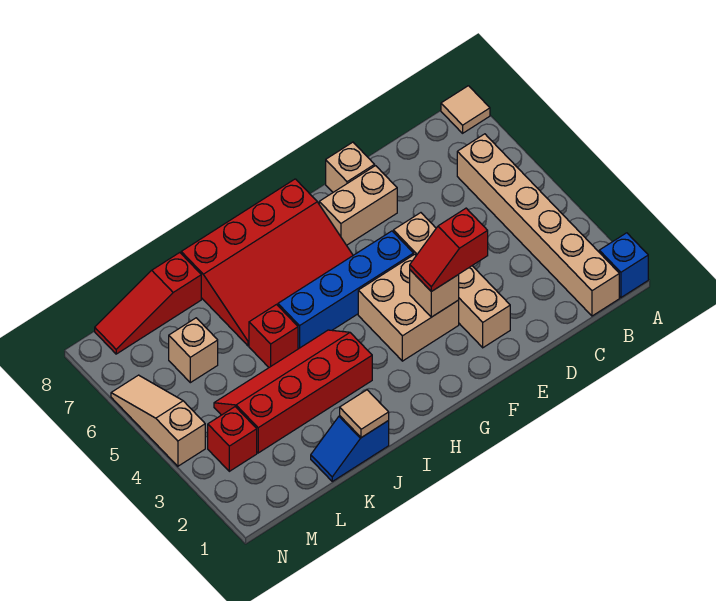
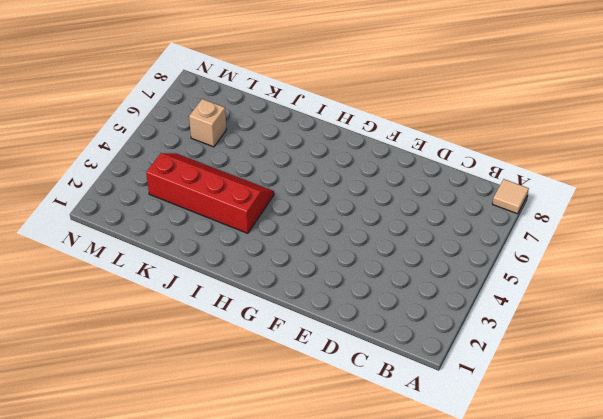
none -> blue brick A1 level 1
none -> tan brick B1:B6 level 1
none -> tan brick E2:E5 level 1

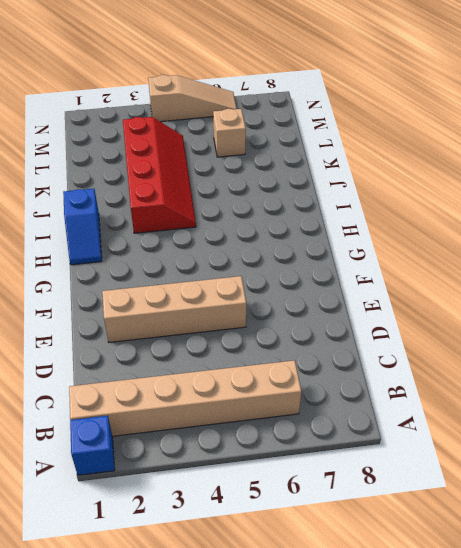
blue slope H1:I1 level 1 top I -> blue slope J1:K1 level 1 top J
none -> tan tile A8 level 1
none -> tan brick E7:F7 level 1
none -> tan brick E8 level 1

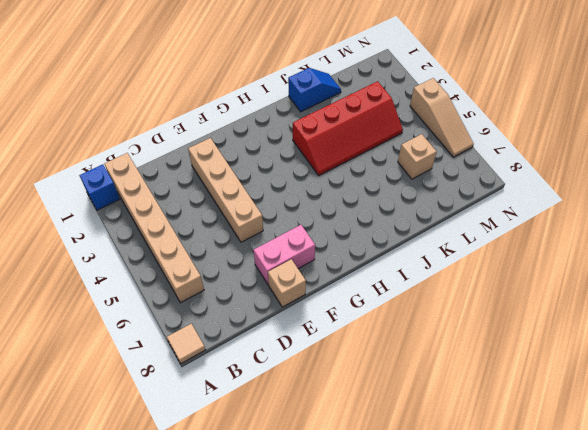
pink brick E7:F7 level 1 -> tan brick E7:F7 level 1
none -> tan brick F3:G4 level 1
none -> blue brick F5:I5 level 1
none -> red slope G6:J8 level 1 top 8

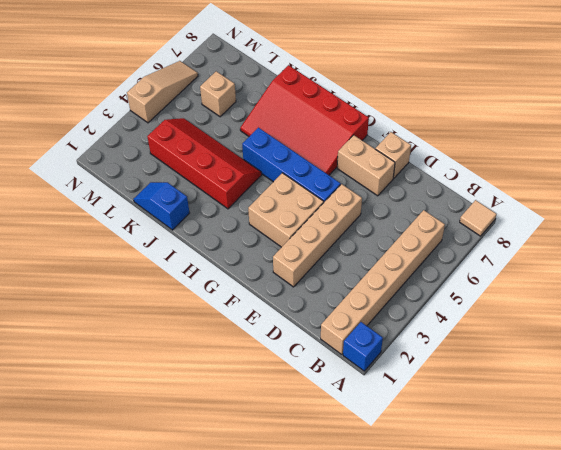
none -> red brick J5 level 1
none -> red slope K8:M8 level 1 top K
none -> red brick M3 level 1

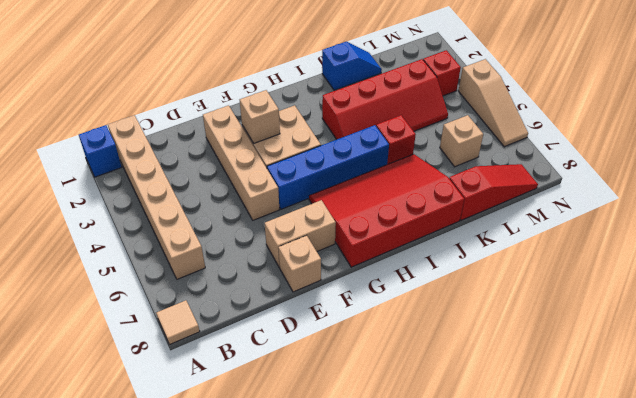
none -> tan tile J1 level 2
none -> red slope E3:F3 level 3 top E

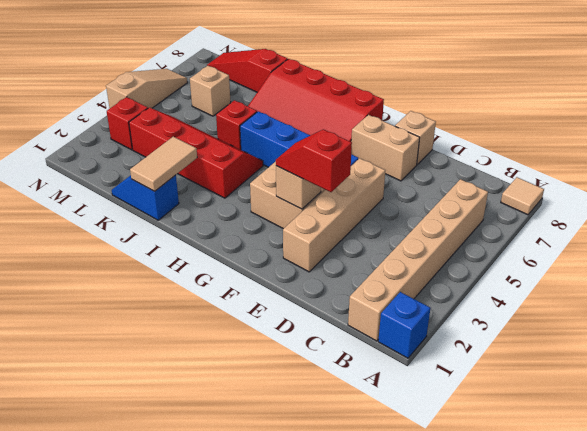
tan tile J1:J2 level 2 -> tan tile J1 level 2

